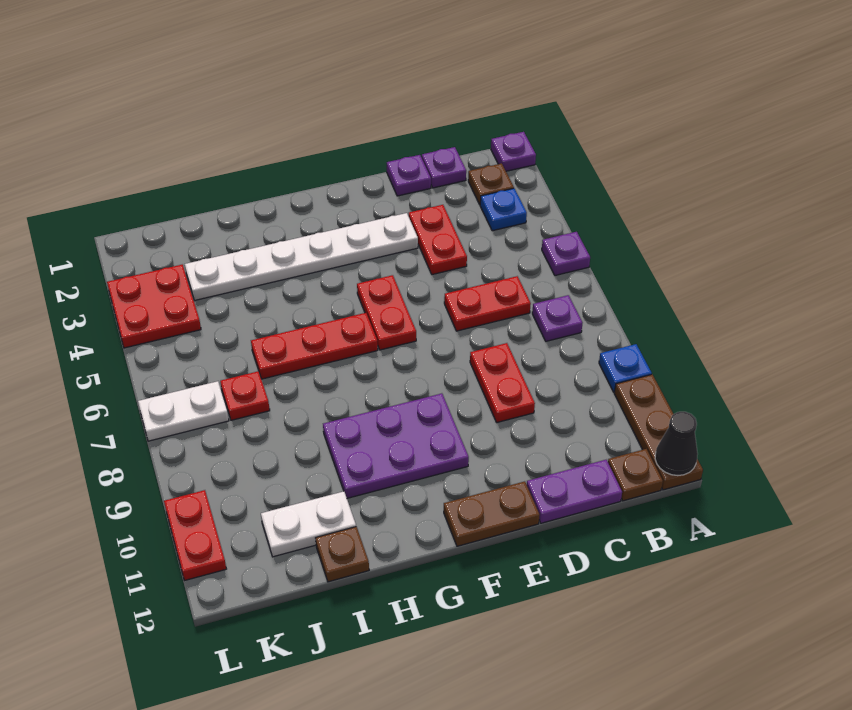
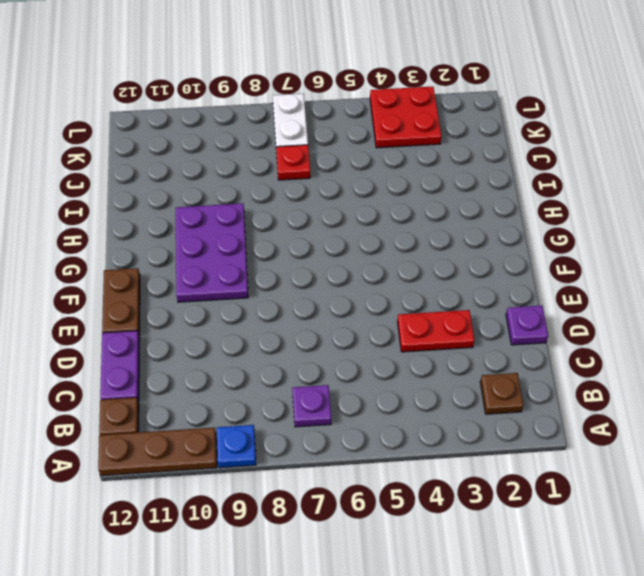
none -> purple plate A1 level 1
none -> purple plate A5 level 1
none -> blue plate B3 level 1

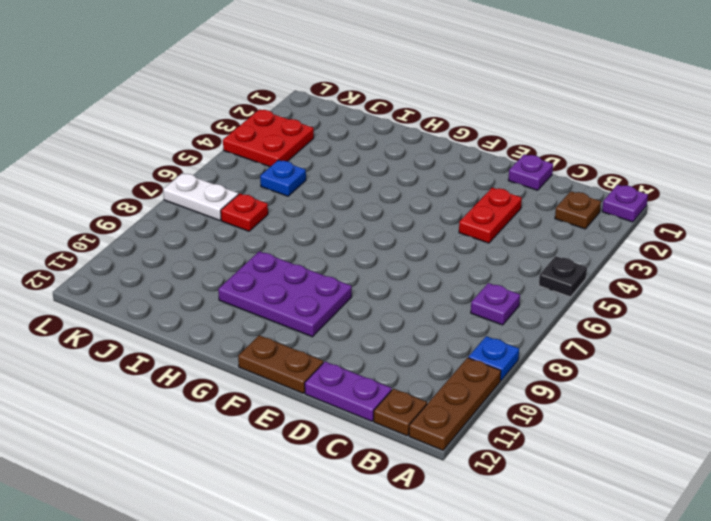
black plate A5 level 1 -> purple plate A5 level 1
blue plate J5 level 1 -> blue plate B3 level 1
none -> purple plate C1 level 1
none -> red plate C6:D6 level 1
none -> red plate D8:D9 level 1

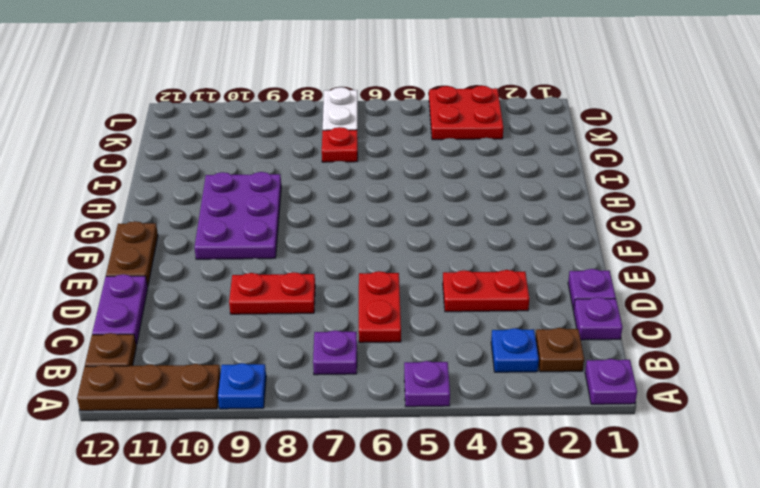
none -> white plate E3:J3 level 1
none -> red plate F5:F6 level 1
none -> red plate G6:I6 level 1

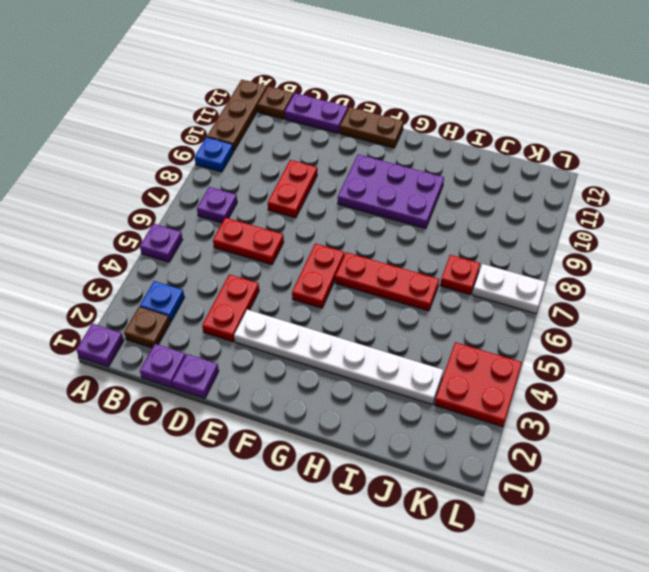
none -> white plate I11:J11 level 1
none -> brown plate I12 level 1
none -> red plate L10:L11 level 1

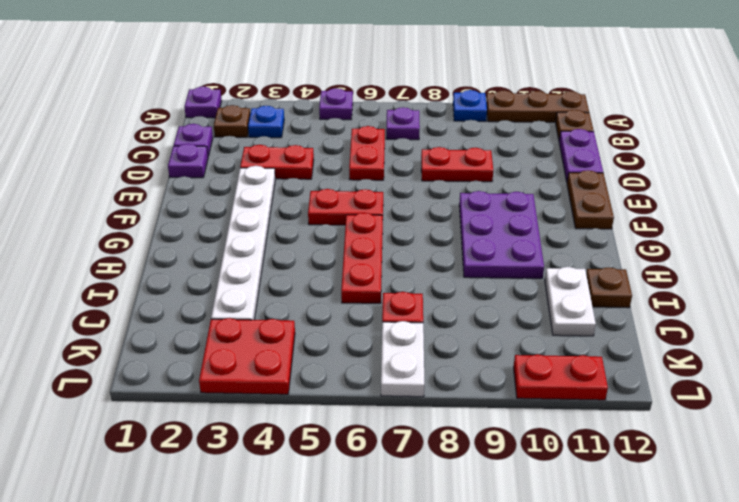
none -> black cone A12 level 2

